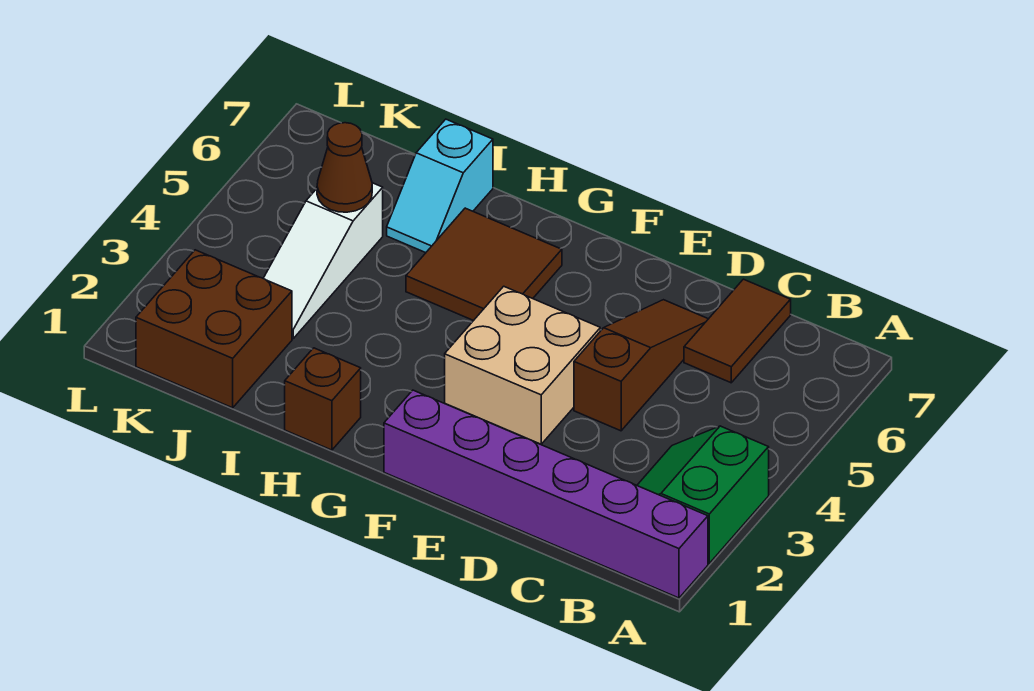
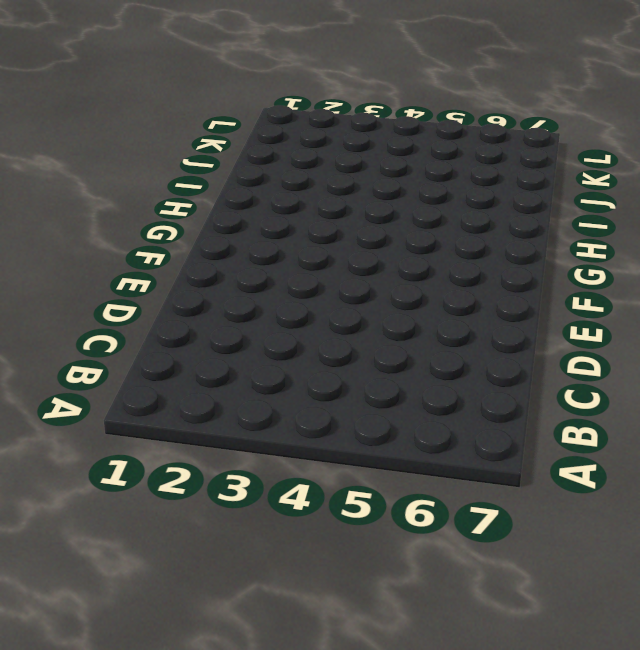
none -> purple brick A1:F1 level 1
none -> green slope A2:B3 level 1 top A

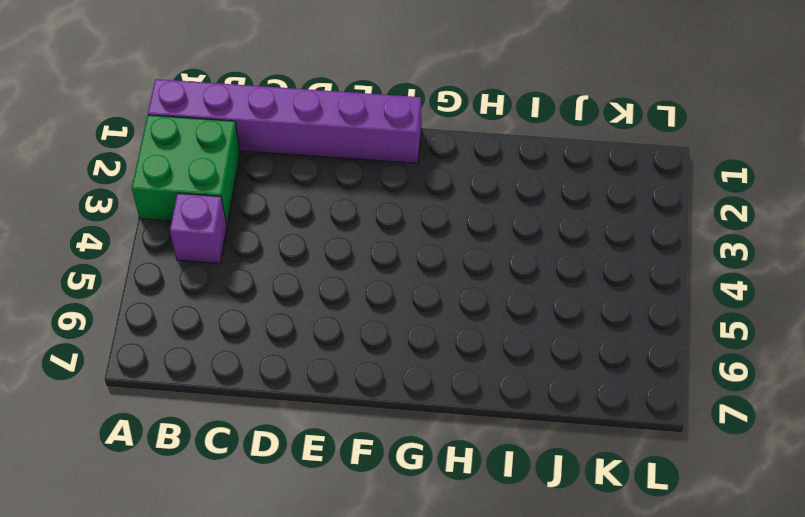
green brick A2:B3 level 1 -> green slope A2:B3 level 1 top A
purple brick B4 level 1 -> none
none -> brown tile C6:C7 level 1
none -> brown slope D4:D6 level 1 top 4

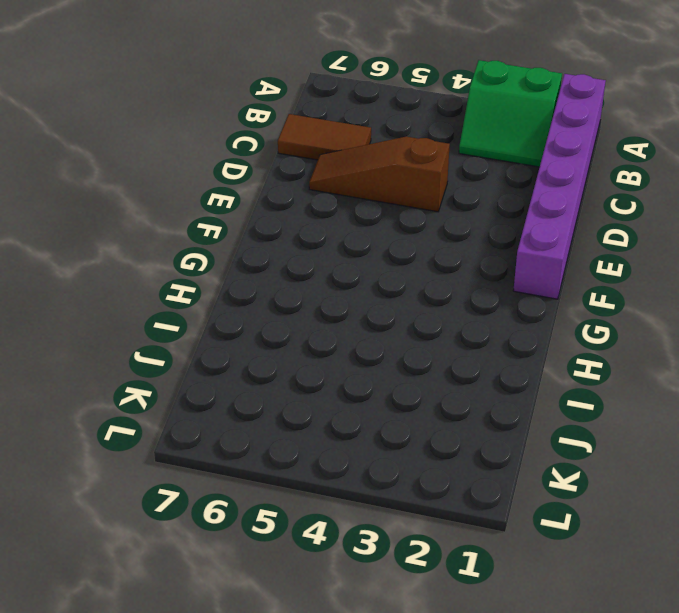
none -> tan brick E3:F4 level 1
none -> brown tile G5:H6 level 1

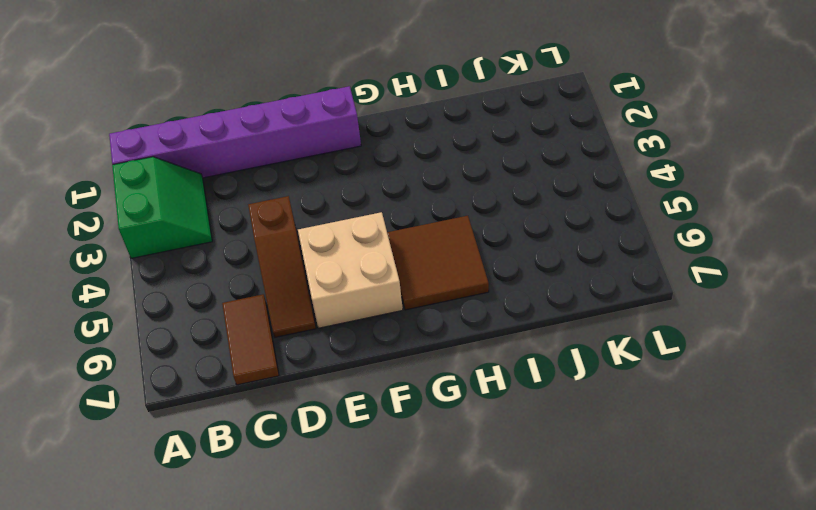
tan brick E5:F6 level 1 -> tan brick E3:F4 level 1
none -> brown brick H1 level 1
none -> cyan slope I6:I7 level 1 top 7

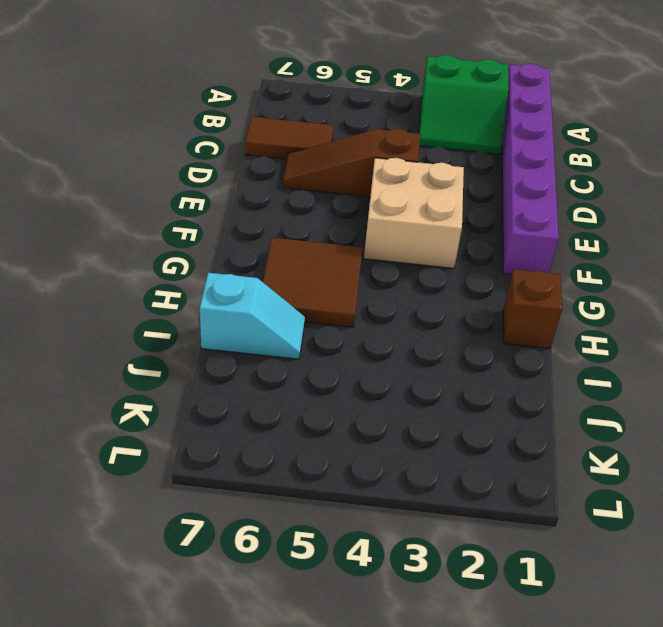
none -> brown brick J1:K2 level 1
none -> white slope J3:J5 level 1 top 5

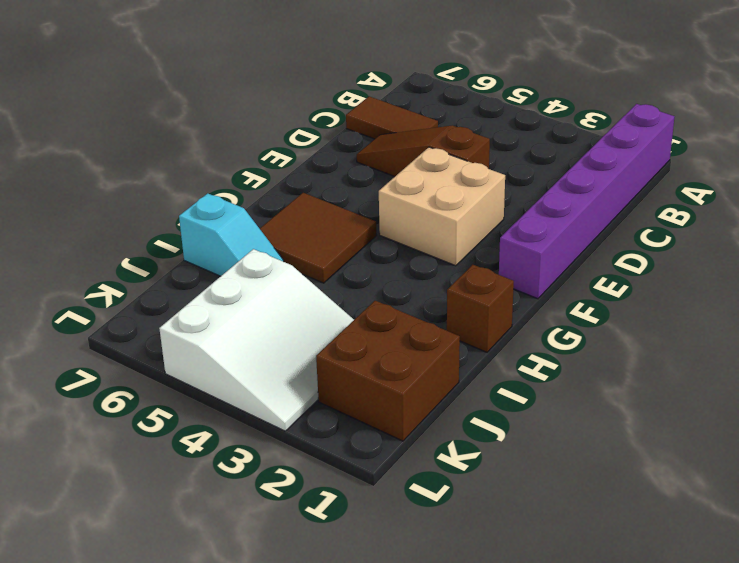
white slope J3:L5 level 1 top 5 -> white slope J3:J5 level 1 top 5
none -> green slope A2:B3 level 1 top A
none -> brown cone J5 level 2

